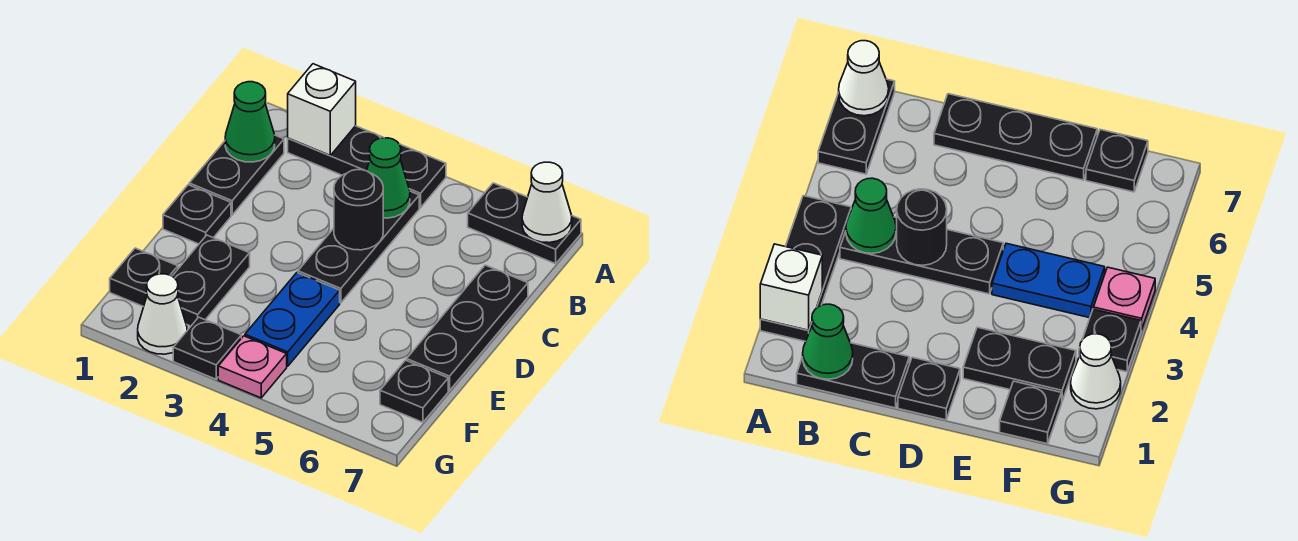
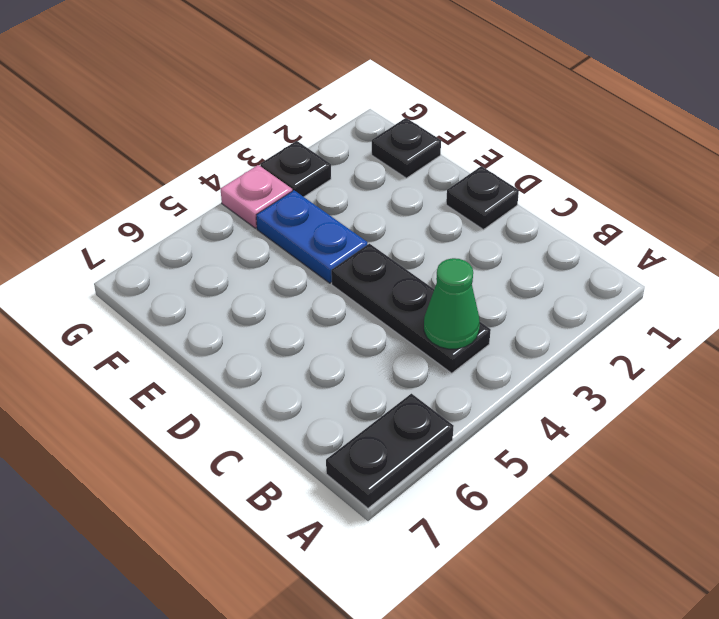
none -> black plate A2:A4 level 1
none -> black plate B1:C1 level 1
none -> black plate C7:E7 level 1

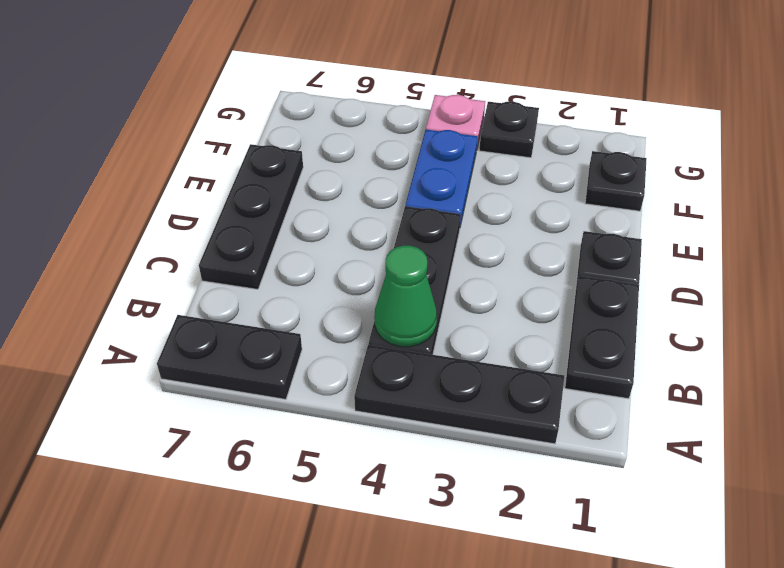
none -> black plate E2:F2 level 1
none -> black plate F7 level 1
none -> white cone G2 level 1

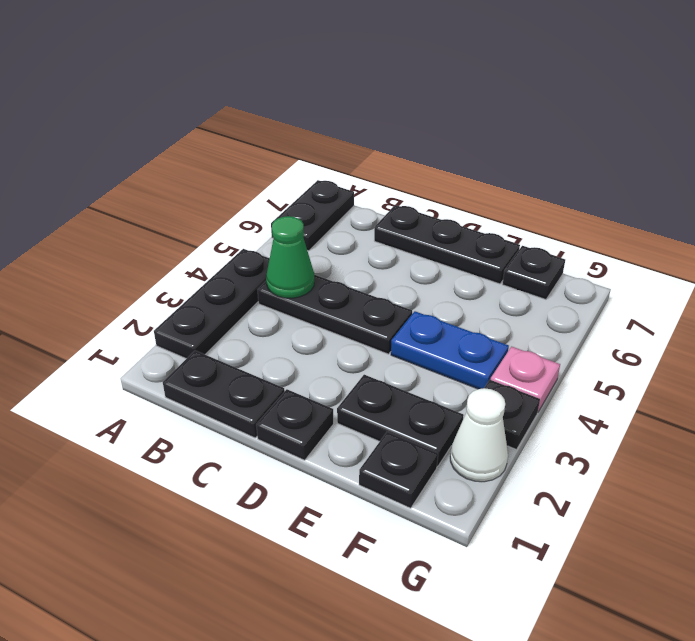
none -> white brick A2 level 2
none -> white cone A7 level 2
none -> green cone B1 level 2

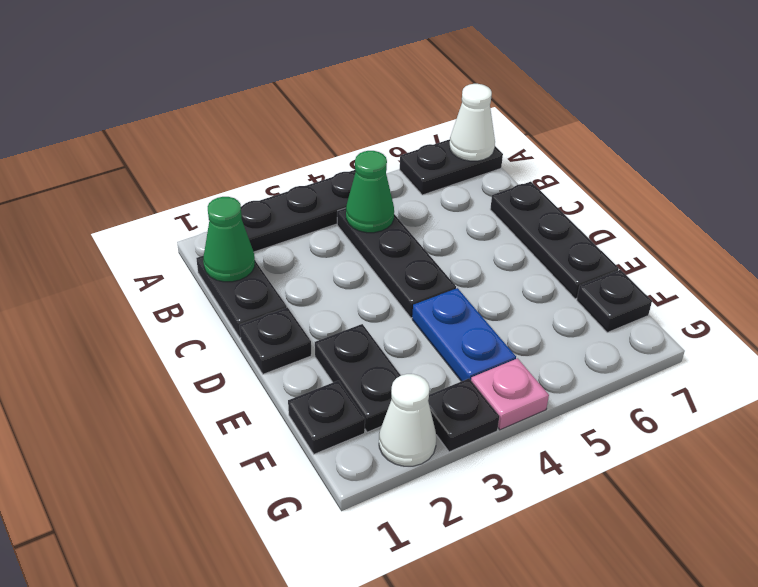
none -> white brick A2 level 2
none -> black round brick C4 level 2

